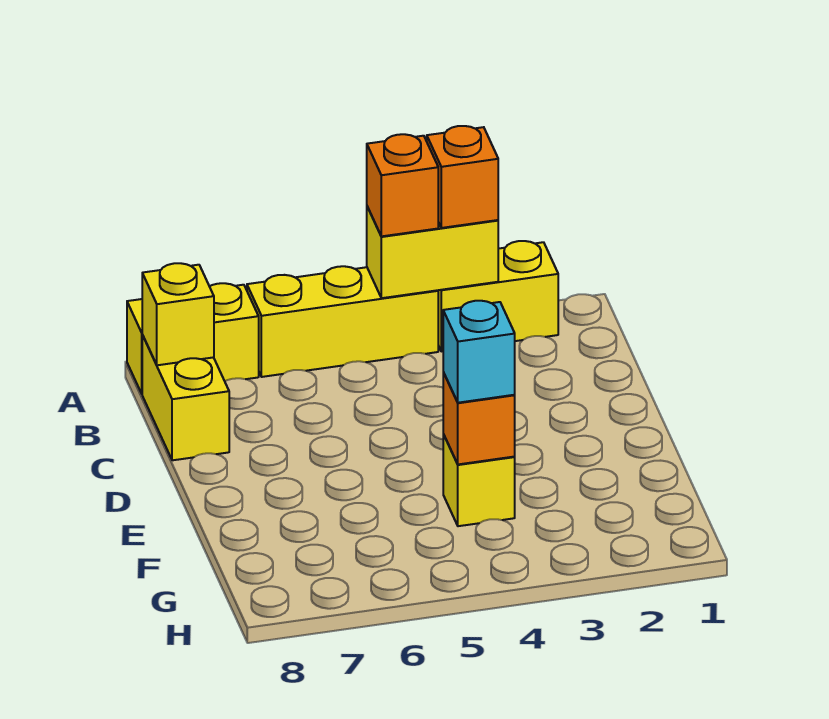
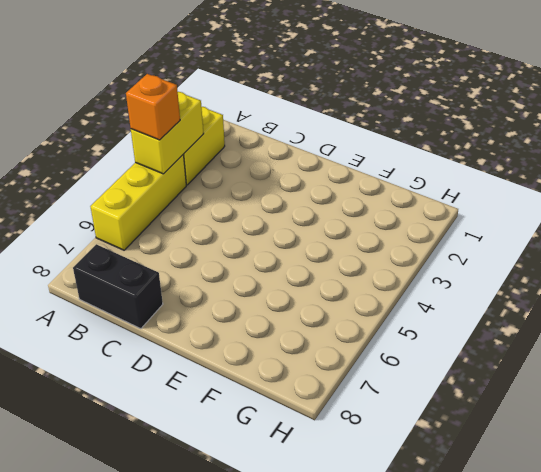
black brick B8:C8 level 1 -> yellow brick B8:C8 level 1
none -> yellow brick A7:A8 level 1
none -> yellow brick F4 level 1

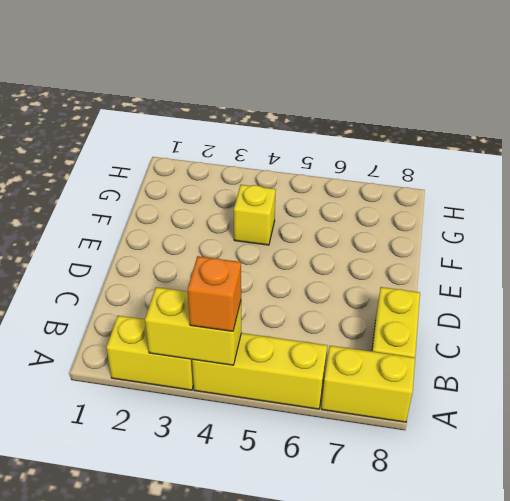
none -> yellow brick B8 level 2
none -> orange brick F4 level 2

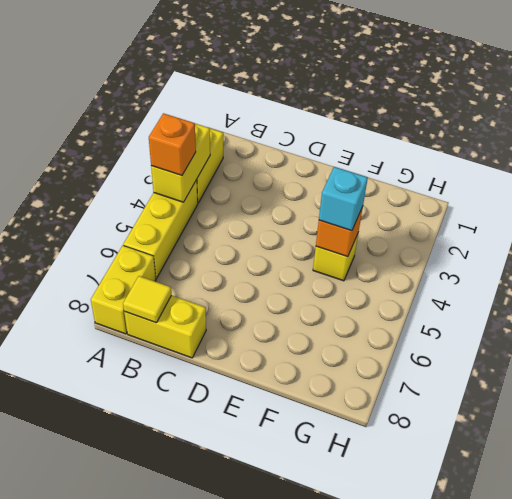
yellow tile B8 level 2 -> yellow brick B8 level 2
none -> orange brick A3 level 3

